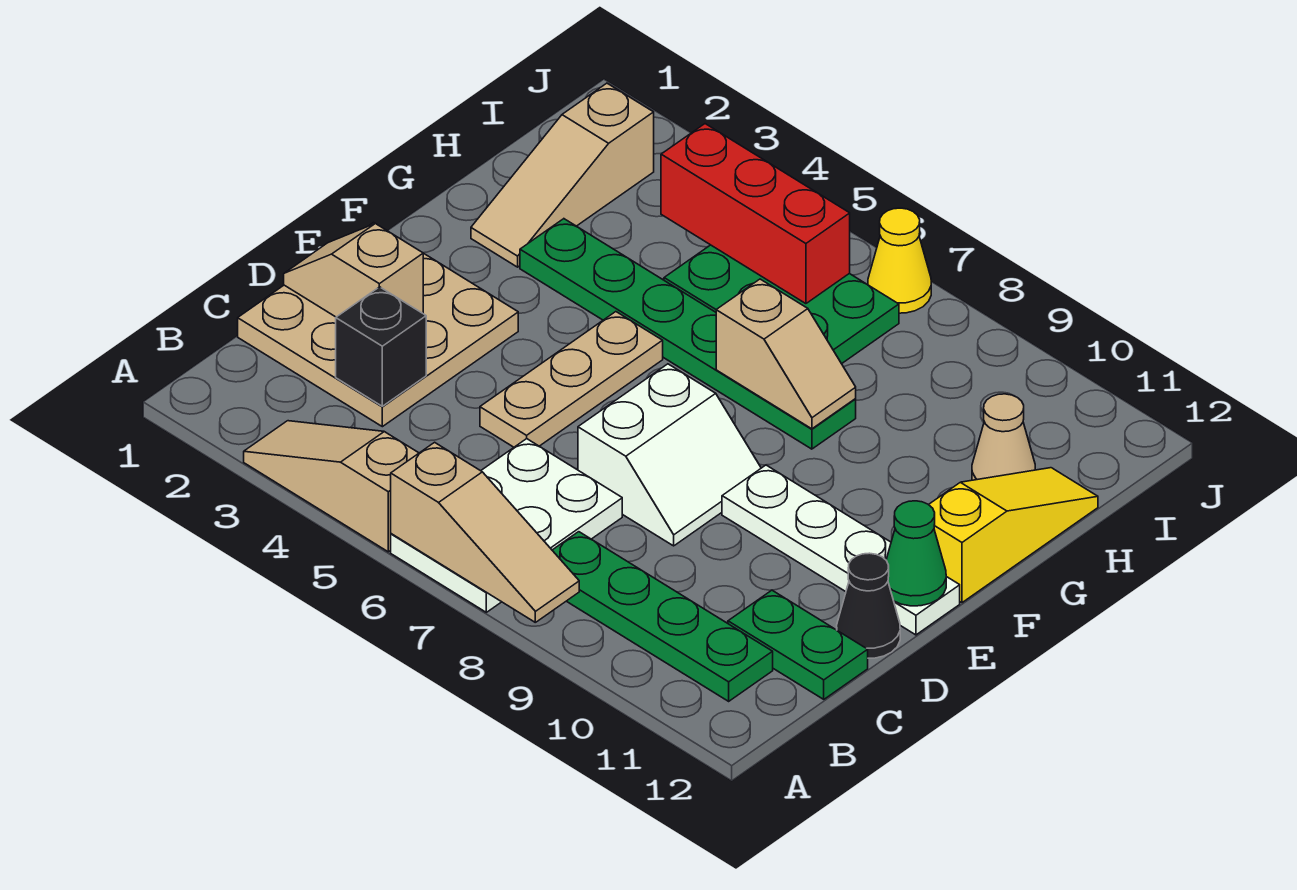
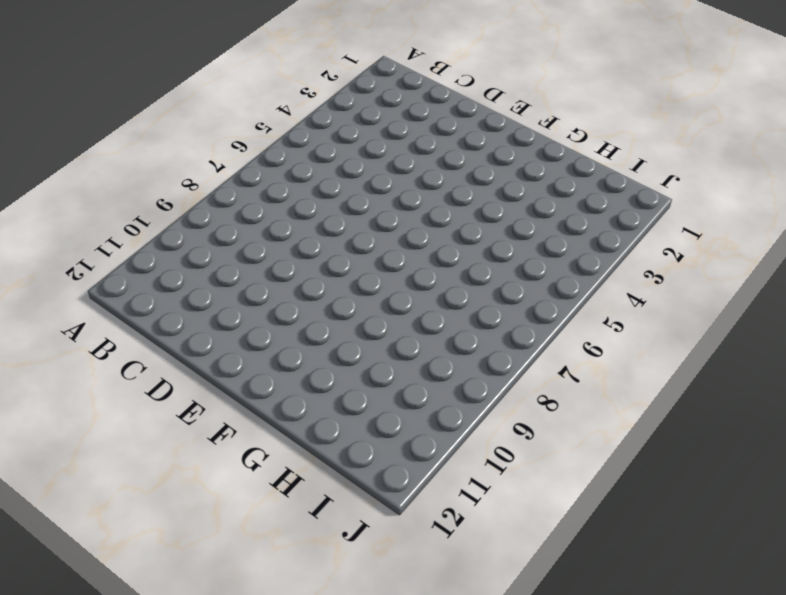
none -> tan slope A3:A5 level 1 top 5
none -> white plate A6:C7 level 1
none -> green plate B8:B11 level 1

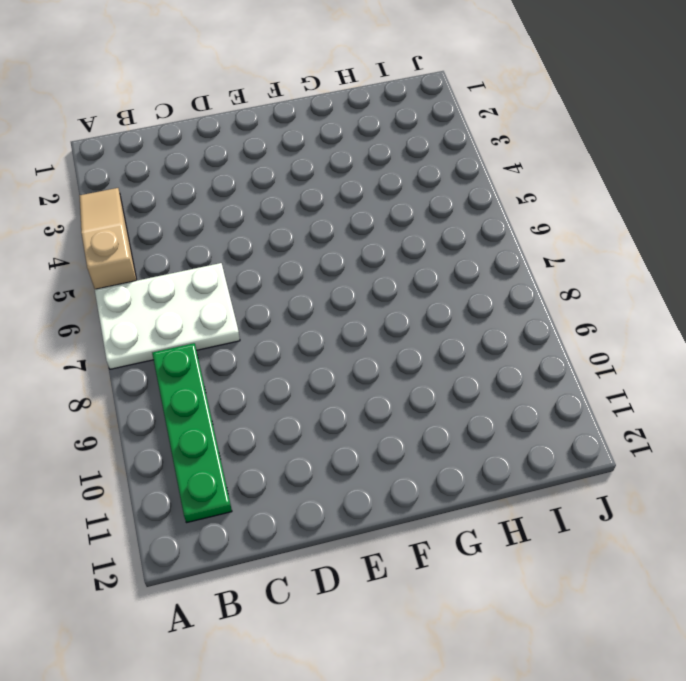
none -> tan plate C1:E3 level 1
none -> green plate C11:C12 level 1
none -> tan plate D5:F5 level 1

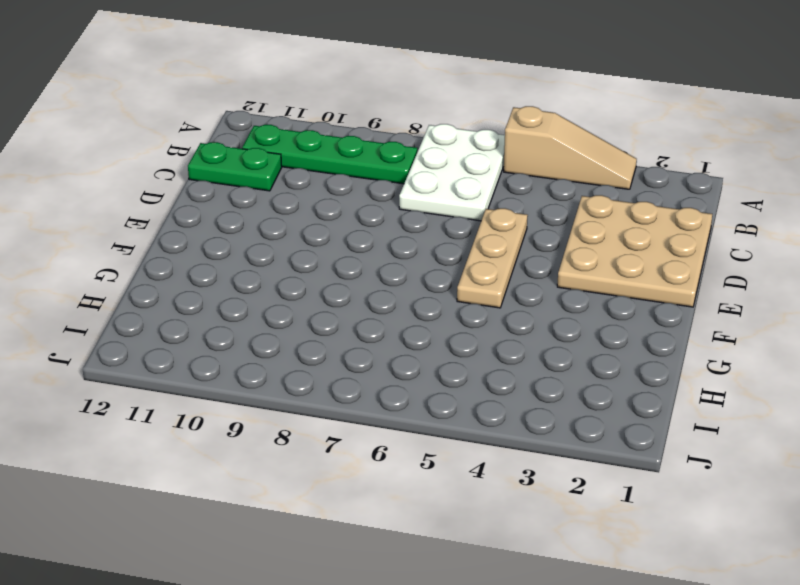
none -> white slope D7:E8 level 1 top 7
none -> black cone D12 level 1
none -> white plate E9:E12 level 1

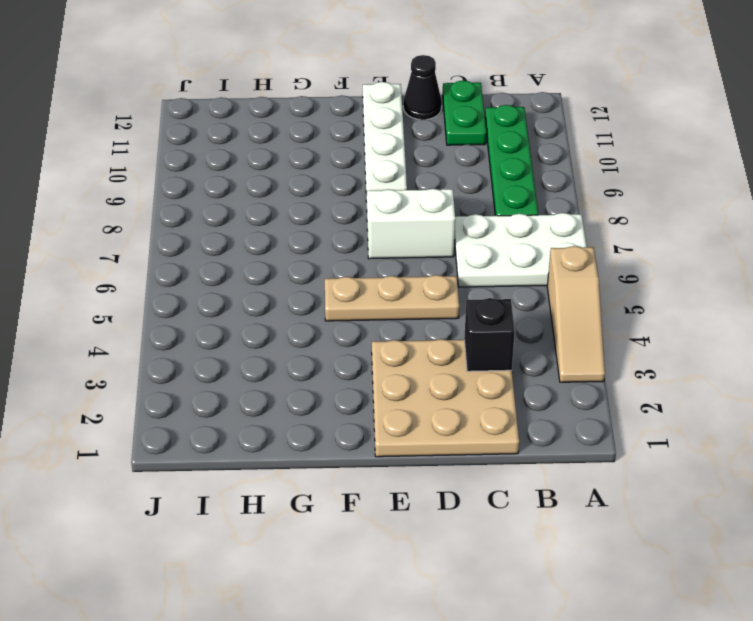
none -> yellow slope F12:H12 level 1 top F
none -> tan slope G2:I2 level 1 top I
none -> green plate G3:G8 level 1

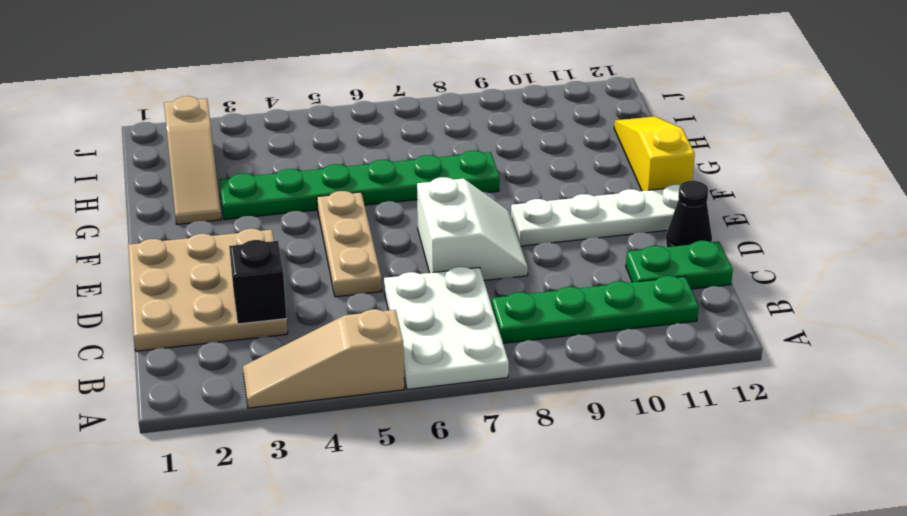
none -> green plate H5:I7 level 1
none -> tan cone H11 level 1
none -> yellow cone J7 level 1

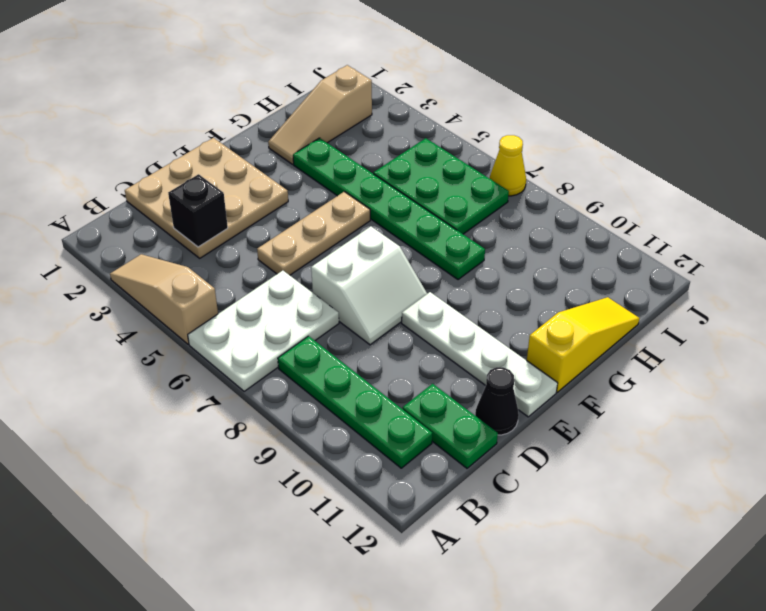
none -> tan cone H11 level 1
none -> tan slope A6:A8 level 2 top 6
none -> tan slope D1:D2 level 2 top 2

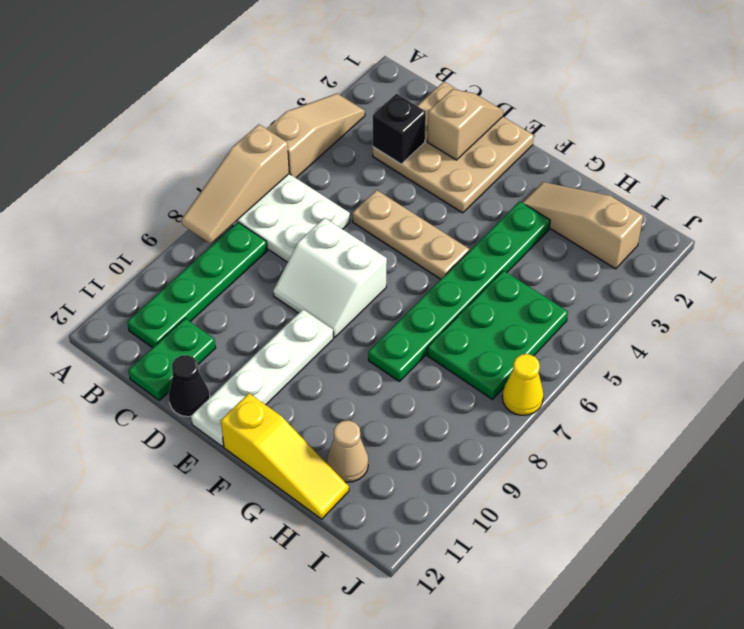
none -> green cone E12 level 2
none -> tan slope G7:G8 level 2 top 7
none -> red brick I4:I6 level 2

